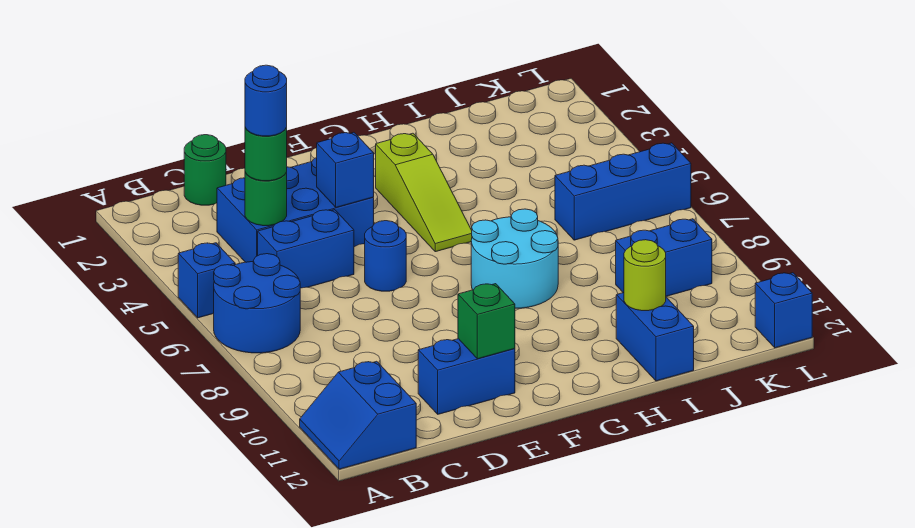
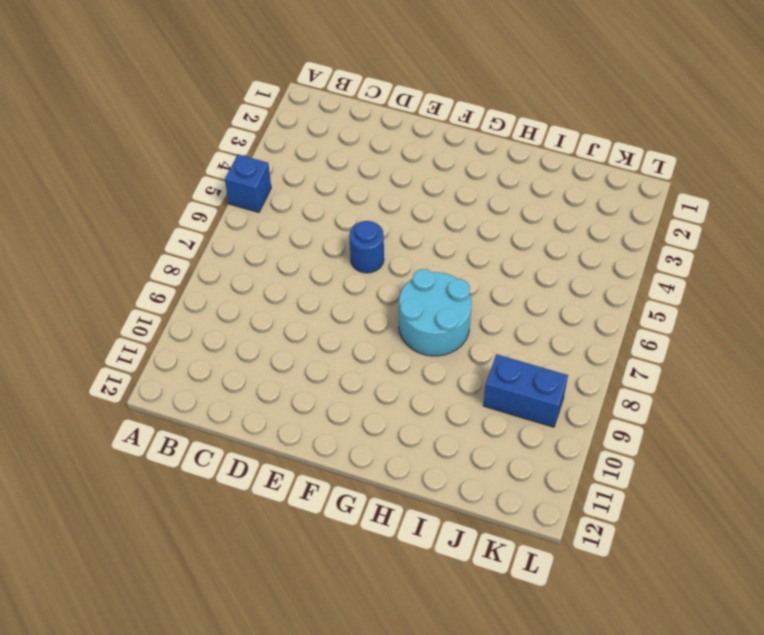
none -> blue round brick A6:B7 level 1
none -> blue slope A11:B12 level 1 top B
none -> green round brick C1 level 1

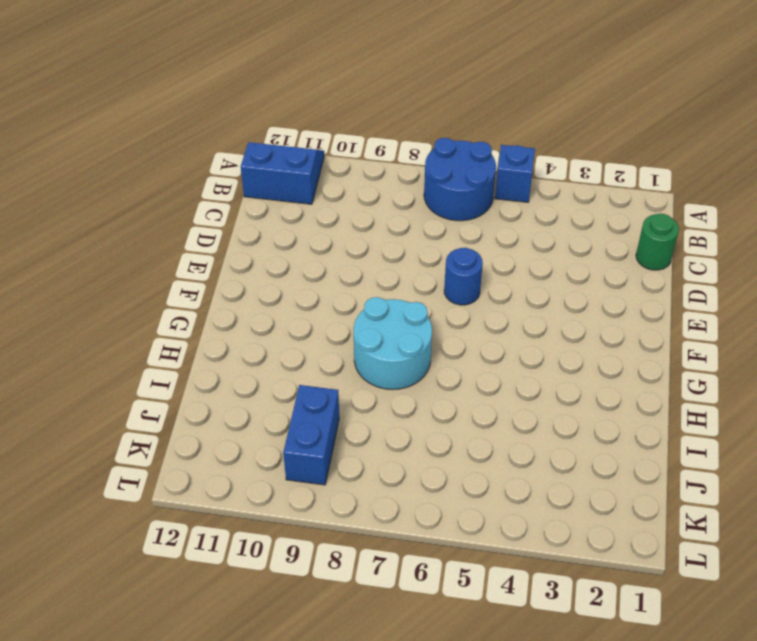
none -> blue brick C3:E4 level 1
none -> blue brick C5:D5 level 1
none -> blue brick D11:E11 level 1

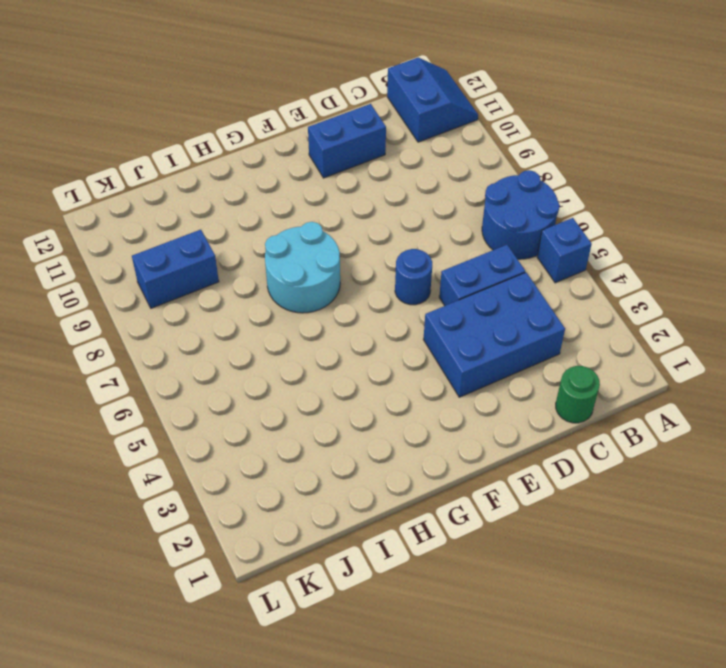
none -> lime slope G3:G5 level 1 top 3
none -> blue brick I11:I12 level 1
none -> blue brick J6:L6 level 1

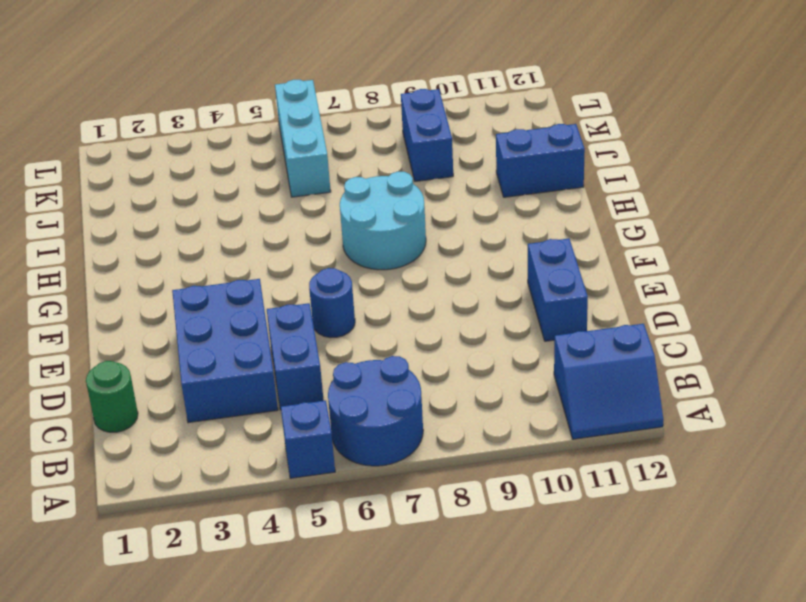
cyan brick J6:L6 level 1 -> blue brick J6:L6 level 1
none -> lime slope G3:G5 level 1 top 3
none -> blue brick L12 level 1
none -> green round brick C4 level 2

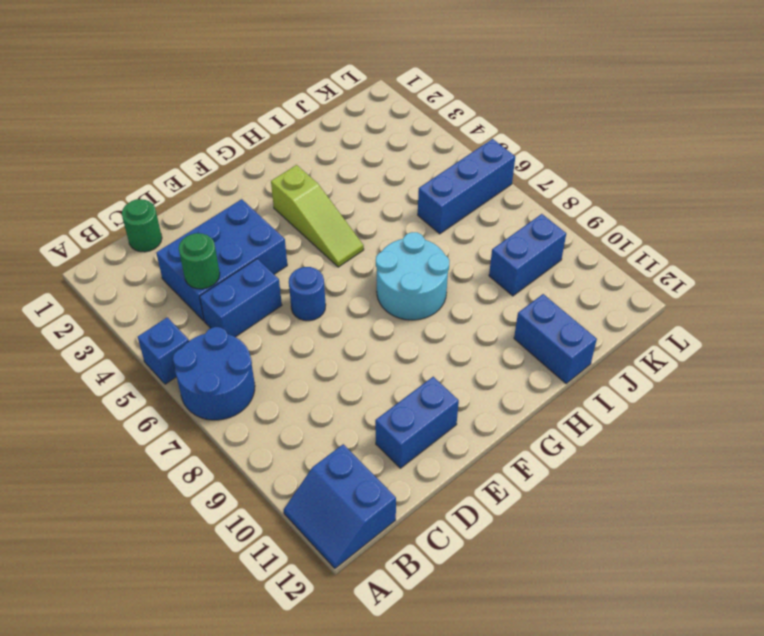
none -> blue brick L12 level 1
none -> blue brick E4 level 2
none -> green brick E11 level 2

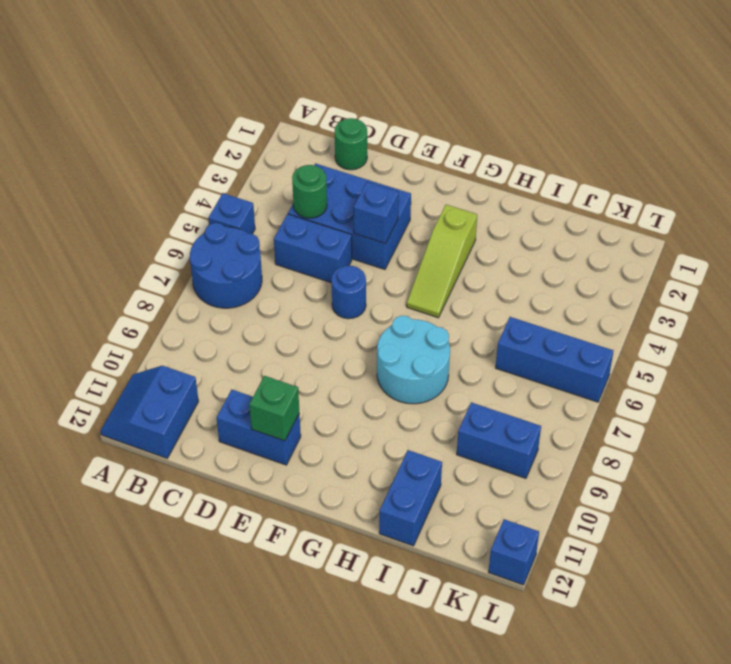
none -> lime round brick I11 level 2
none -> green round brick C4 level 3
none -> blue round brick C4 level 4

